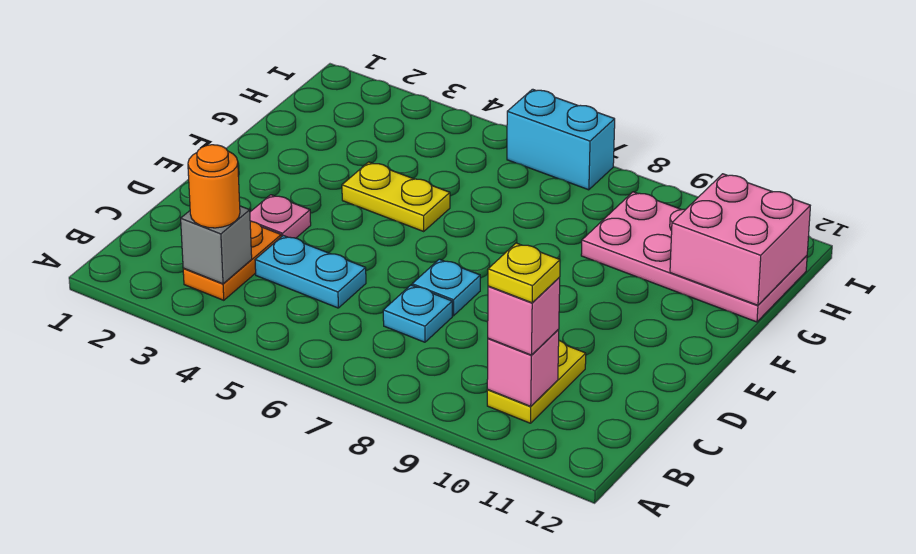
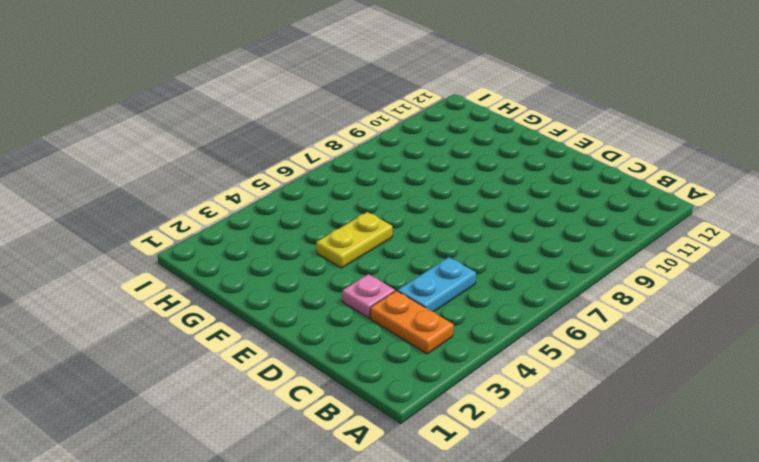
none -> yellow plate B10:C10 level 1
none -> cyan plate C7 level 1
none -> cyan plate D7 level 1

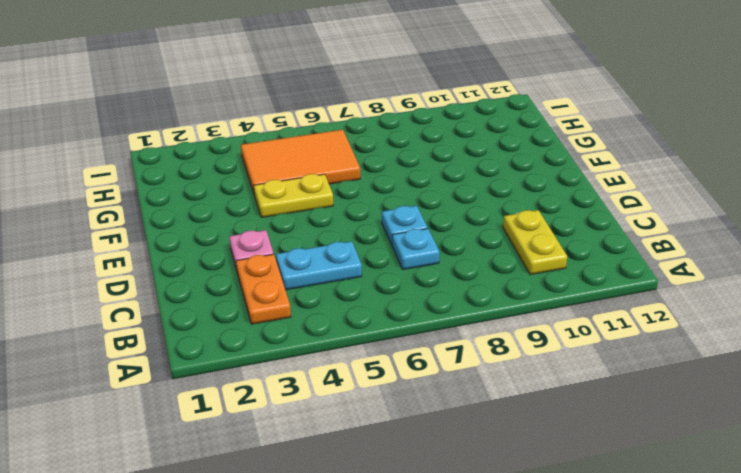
orange tile G4:H6 level 1 -> none
none -> pink plate G9:H12 level 1
none -> cyan brick I6:I7 level 1
none -> grey brick B3 level 2

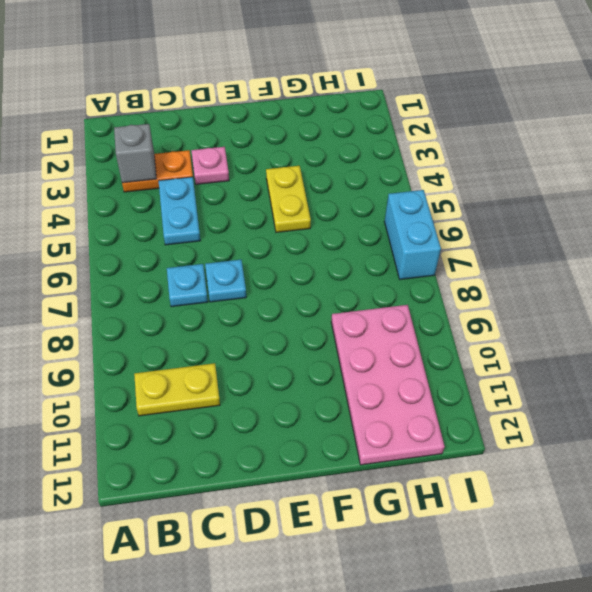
none -> pink brick B10 level 2
none -> pink brick G11:H12 level 2
none -> orange round brick B3 level 3

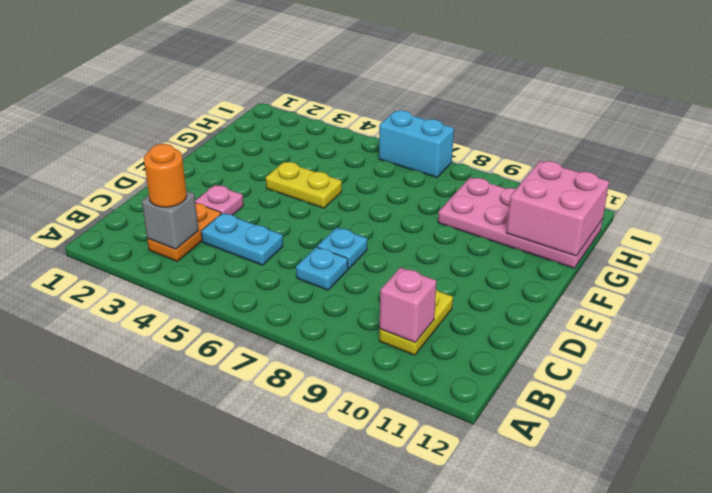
none -> pink brick B10 level 3
none -> yellow plate B10 level 4

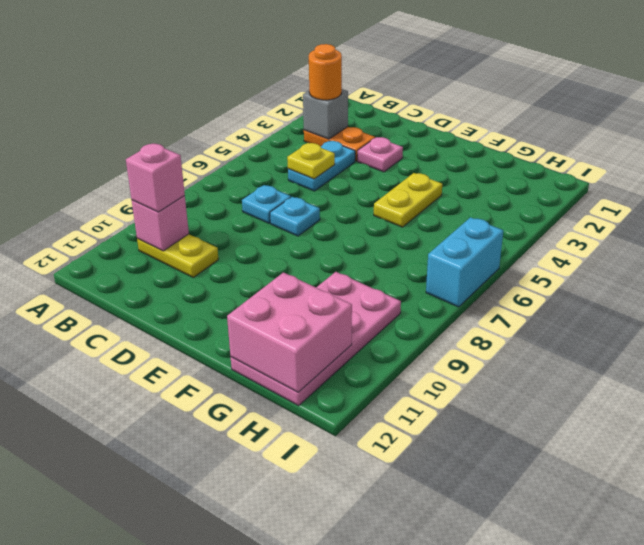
yellow plate C5 level 2 -> yellow plate B10 level 4

